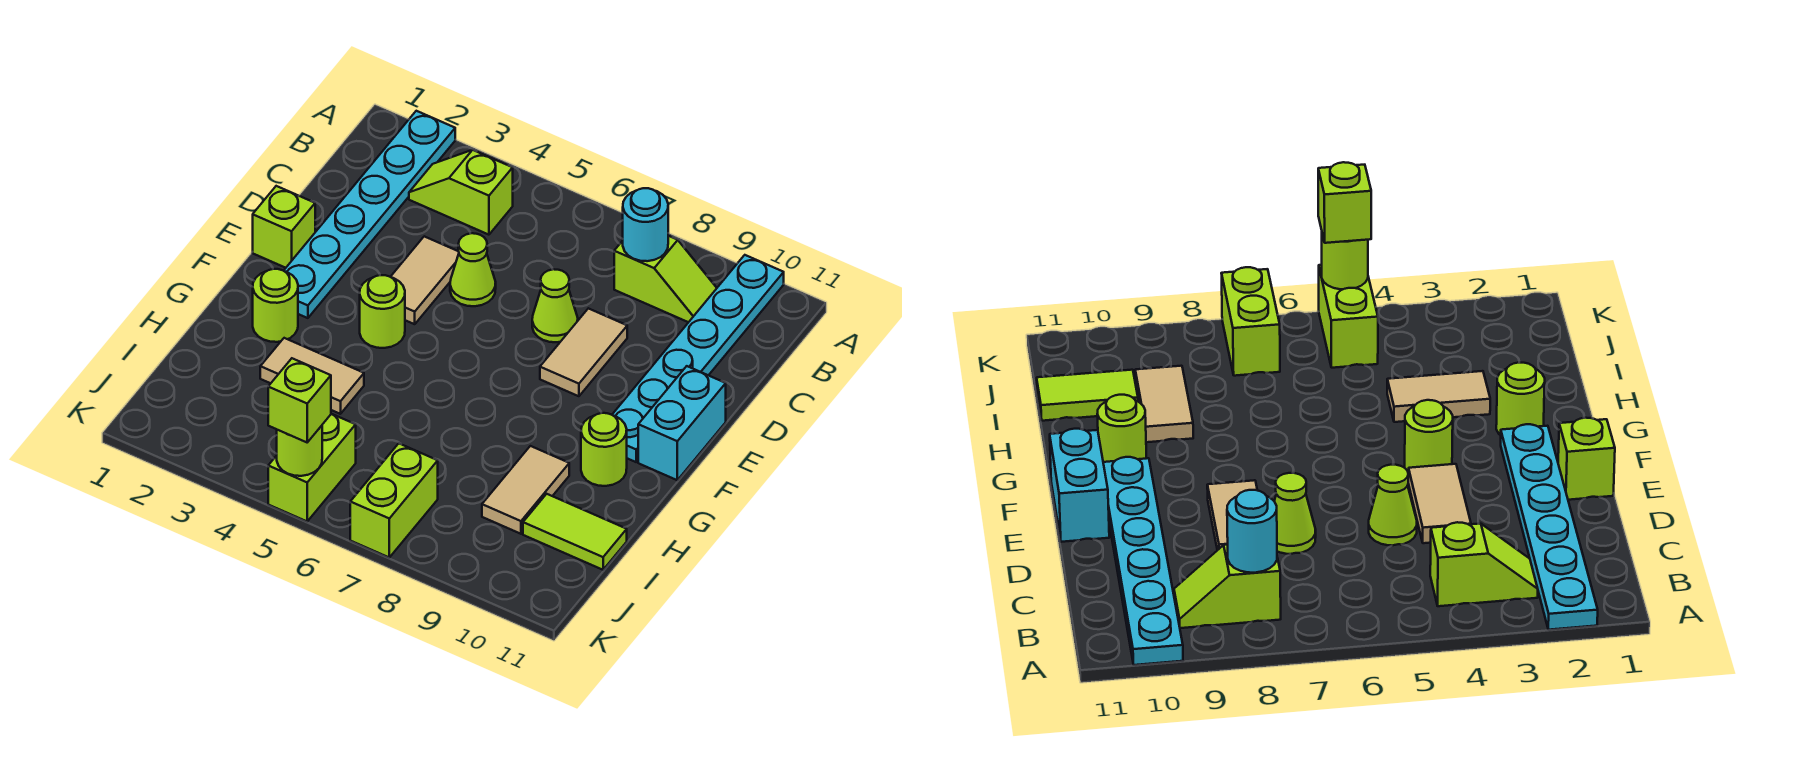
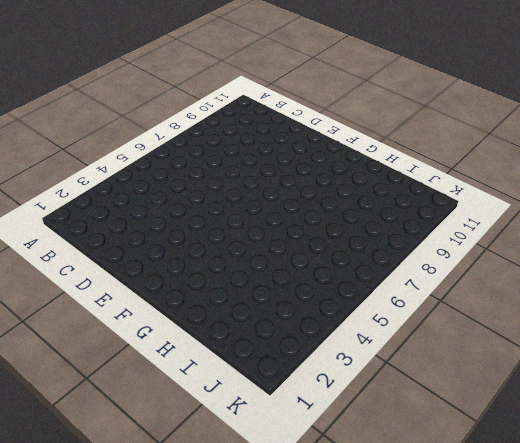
none -> cyan plate A2:F2 level 1
none -> cyan plate A10:F10 level 1
none -> lime slope B3:B4 level 1 top 4

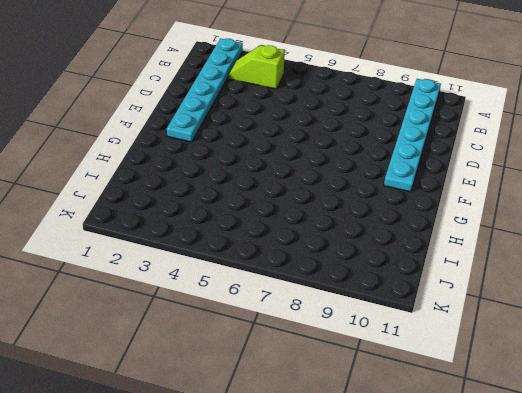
none -> lime slope B8:B9 level 1 top 8
none -> tan tile D4:E4 level 1
none -> lime cone D5 level 1

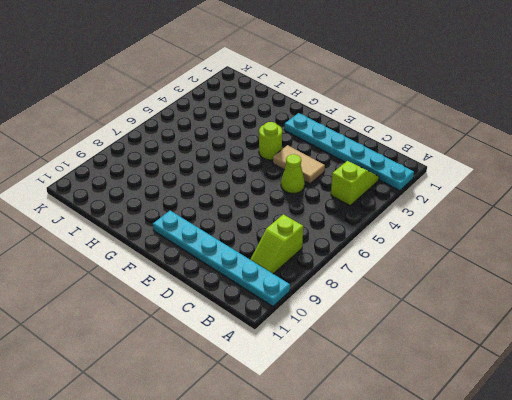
none -> lime cone D7 level 1
none -> tan tile D8:E8 level 1
none -> lime brick E1 level 1

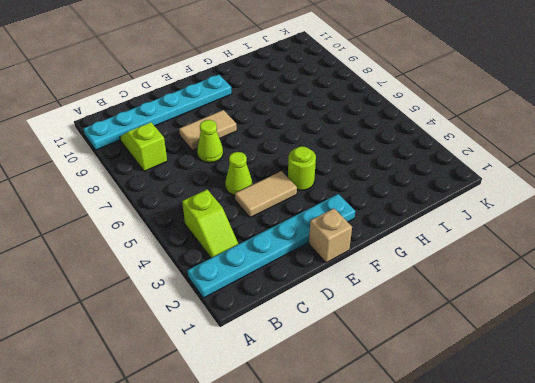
tan brick E1 level 1 -> lime brick E1 level 1
none -> cyan brick E11:F11 level 1
none -> lime round brick G2 level 1
none -> lime round brick G10 level 1

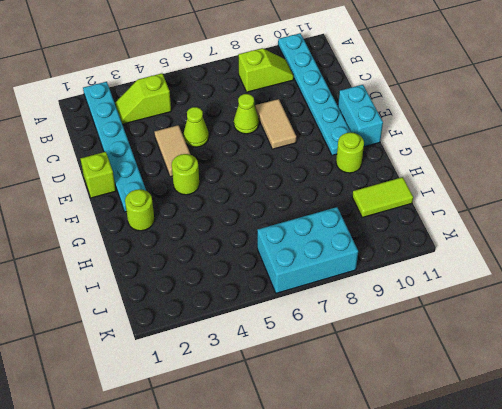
cyan brick J6:K8 level 1 -> lime brick J7:K7 level 1
none -> tan tile H3:H4 level 1
none -> tan tile H9:I9 level 1
none -> lime brick J5:K5 level 1

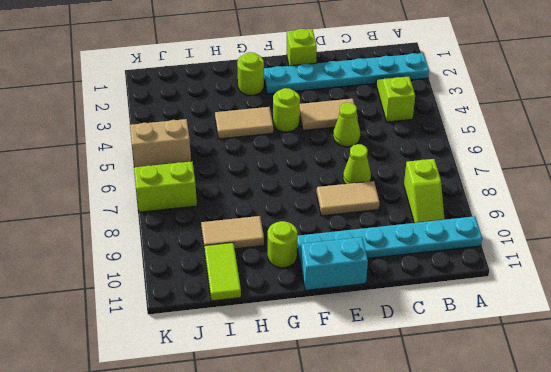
tan tile G4:H4 level 1 -> tan tile H3:H4 level 1
tan brick J5:K5 level 1 -> lime brick J5:K5 level 1
none -> cyan round brick B8 level 2
none -> lime round brick K5 level 2
none -> lime brick K5 level 3

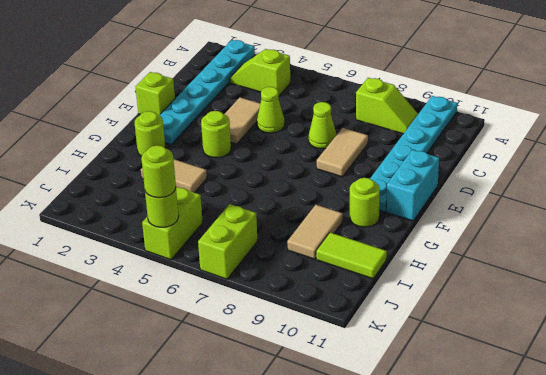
lime round brick K5 level 3 -> lime brick K5 level 3
none -> cyan round brick B8 level 2

